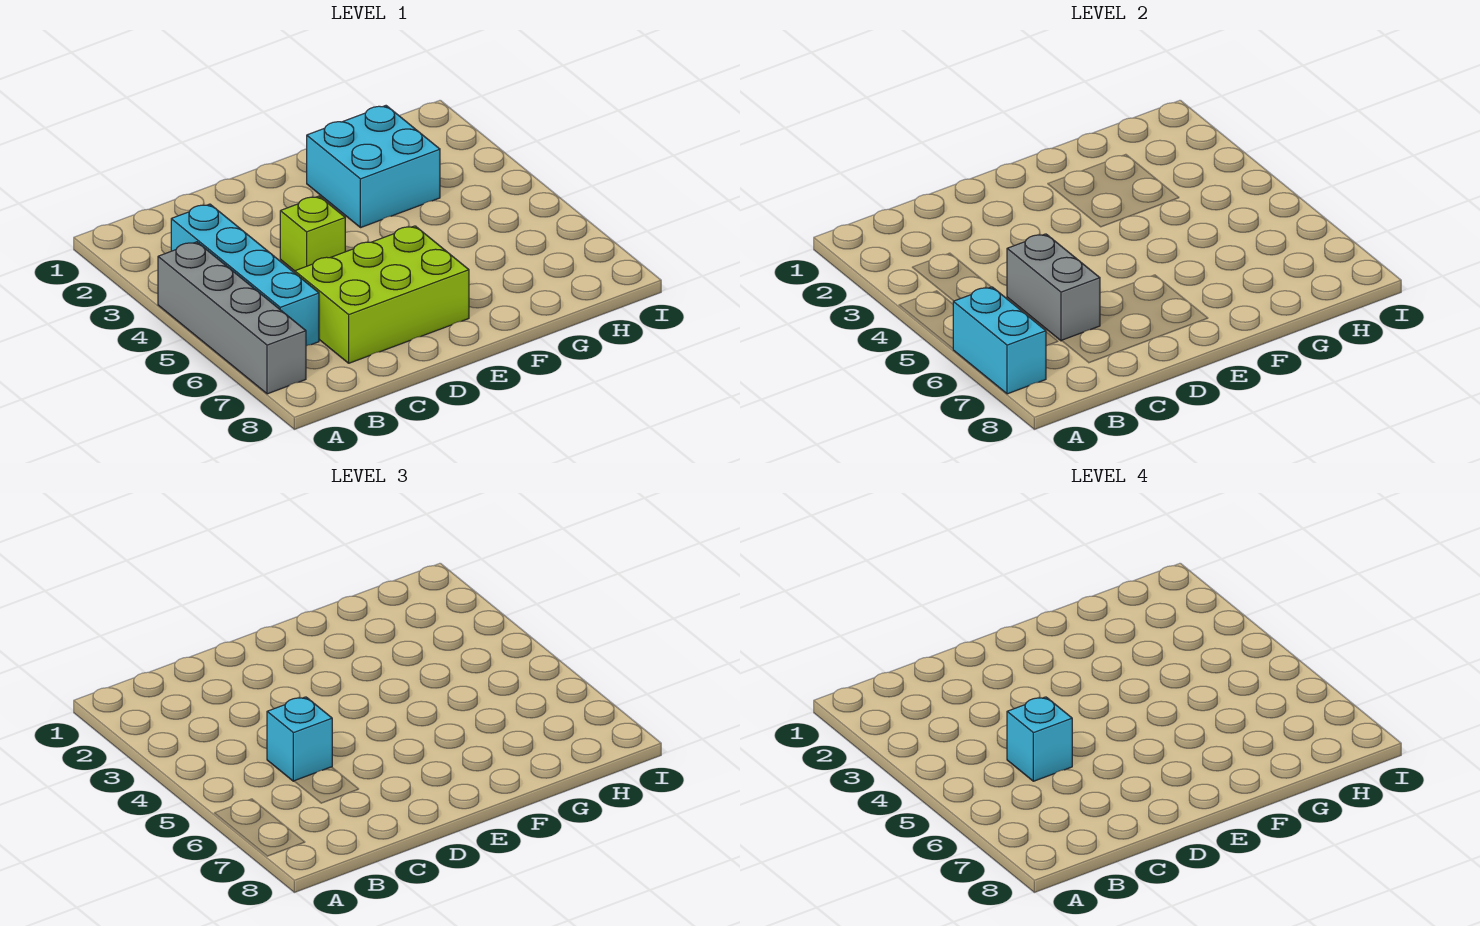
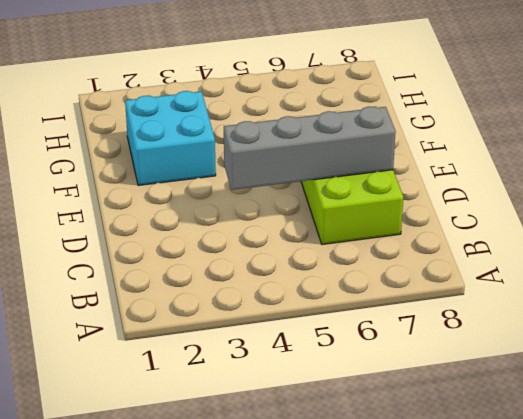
grey brick D4:D7 level 2 -> grey brick A4:A7 level 1
none -> cyan brick B3:B6 level 1
none -> lime brick D4 level 1

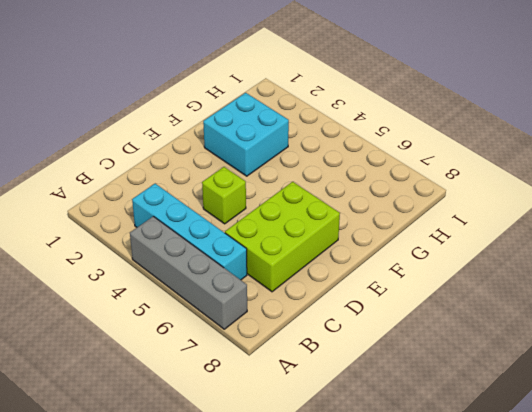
none -> cyan brick A6:A7 level 2
none -> grey brick C5:C6 level 2

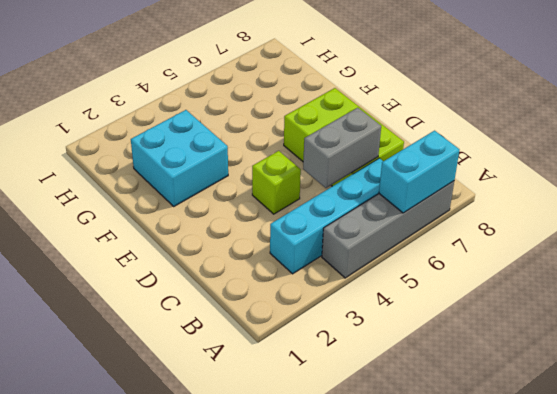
none -> cyan brick C5 level 3
none -> cyan brick C5 level 4

